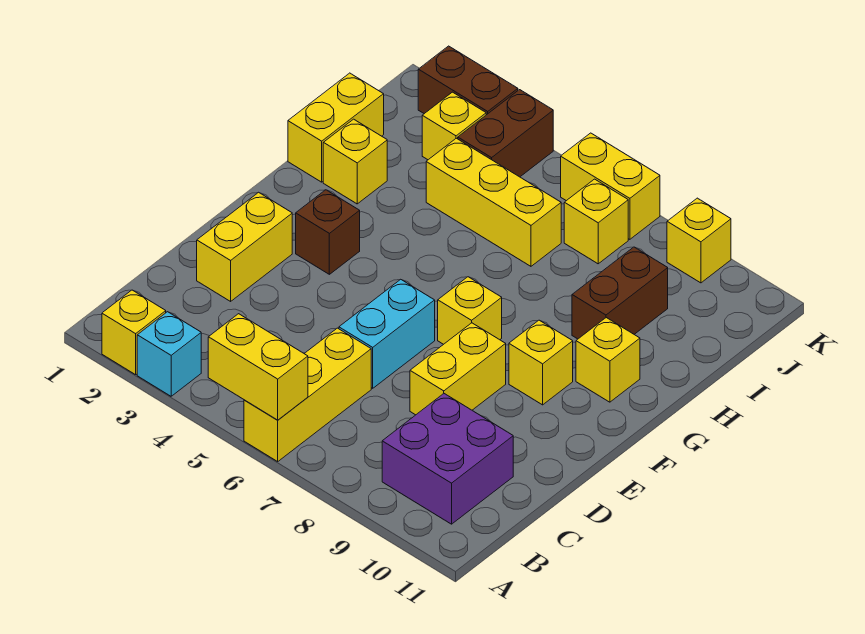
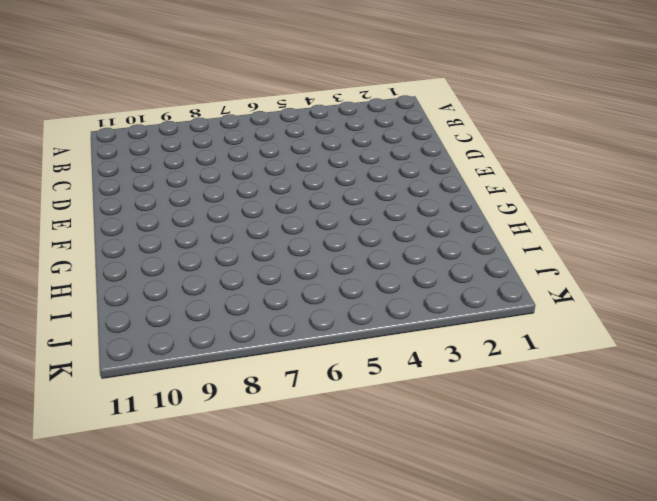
none -> yellow brick A2 level 1
none -> cyan brick A3 level 1
none -> yellow brick A6:C6 level 1

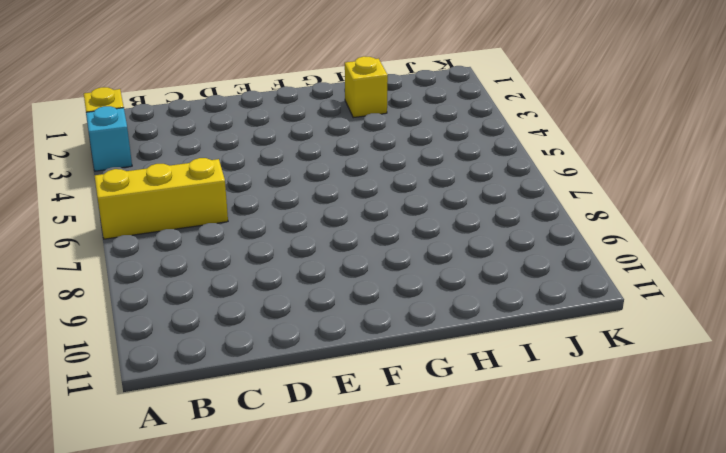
none -> purple brick B9:C10 level 1
none -> yellow brick D2:E2 level 1
none -> cyan brick D6:E6 level 1

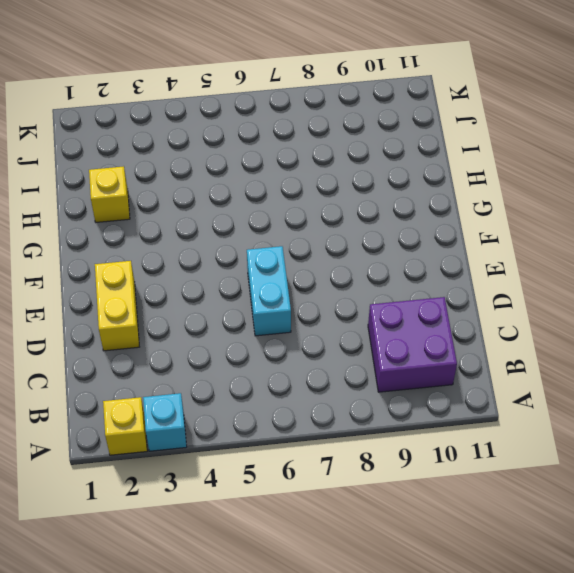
none -> yellow brick A6:C6 level 1
none -> yellow brick D8:E8 level 1
none -> brown brick F3 level 1

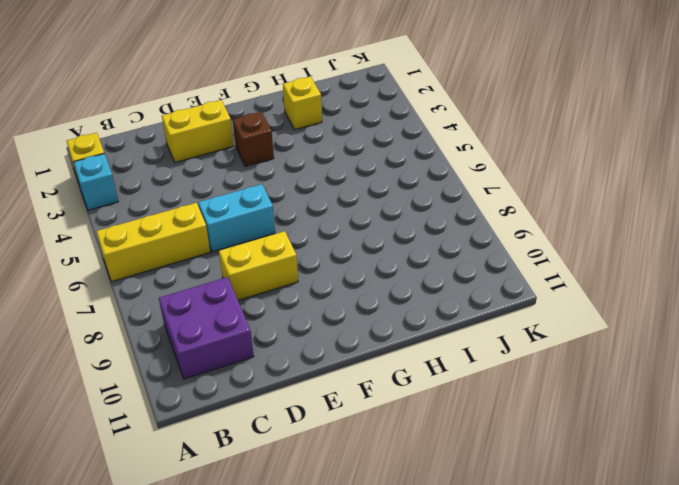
none -> yellow brick F7 level 1
none -> yellow brick F9 level 1
none -> yellow brick G10 level 1

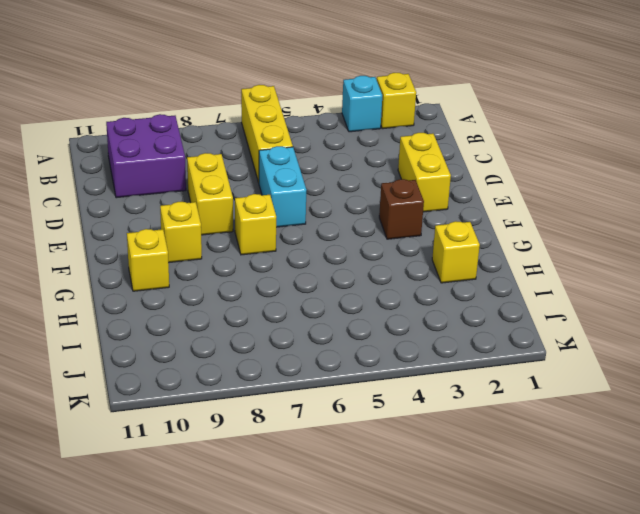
none -> yellow brick H1:I1 level 1
none -> brown brick H9:I9 level 1
none -> yellow brick I4:I6 level 1

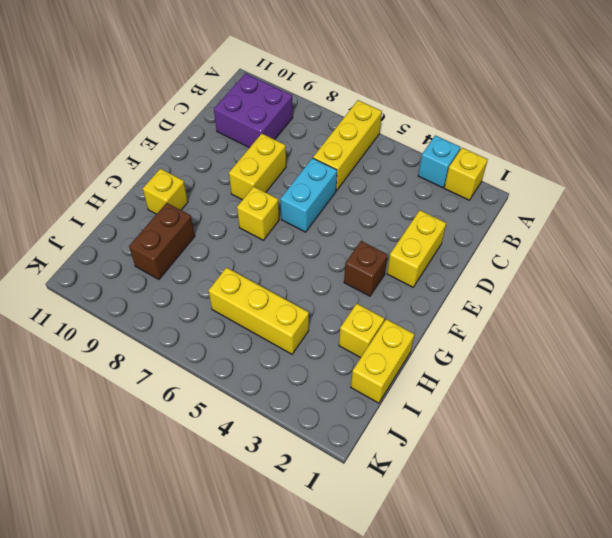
none -> yellow brick F9 level 1
none -> yellow brick J3 level 1
none -> brown brick J4:K4 level 1

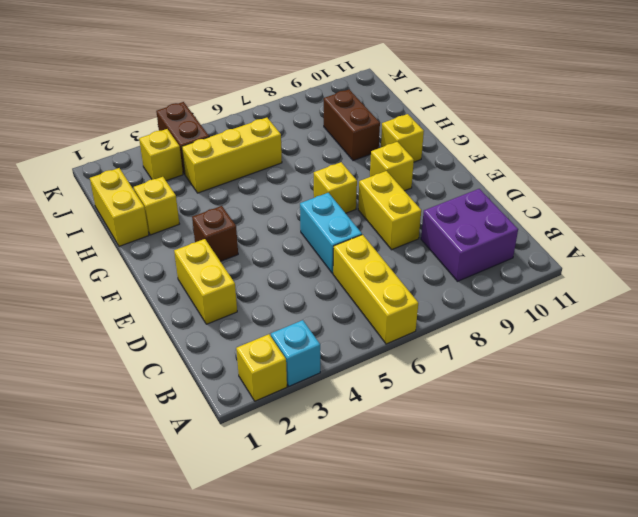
none -> yellow brick J7 level 1
none -> brown brick K2:K3 level 1
none -> yellow brick K6:K7 level 1

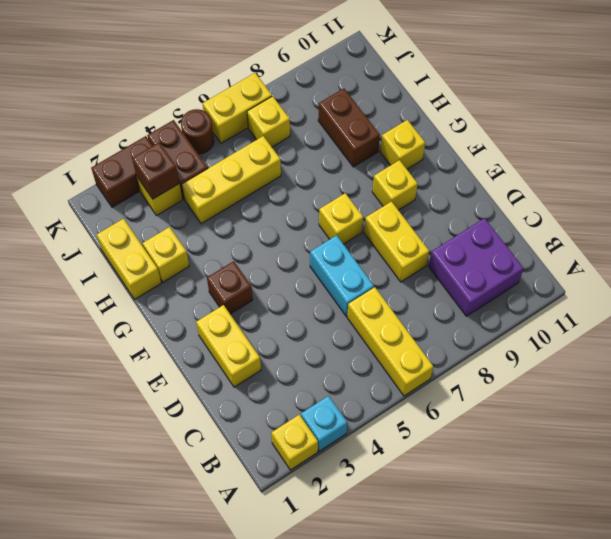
brown brick J3 level 2 -> none
brown round brick K5 level 1 -> none
none -> yellow brick K9 level 1
none -> yellow brick A5:A6 level 2

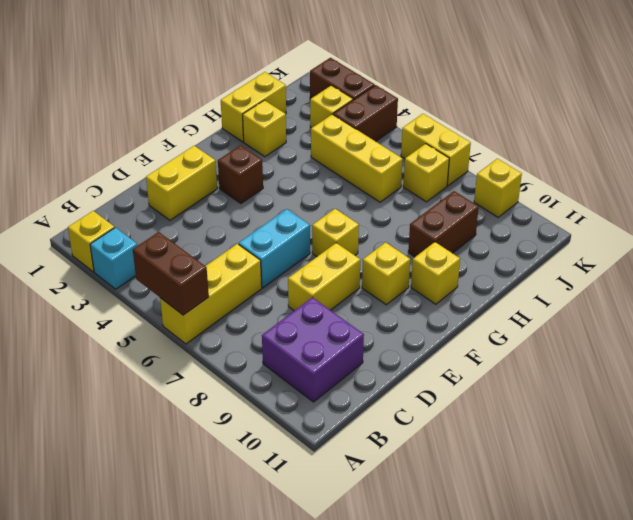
brown brick A5:A6 level 2 -> yellow brick A5:A6 level 2

